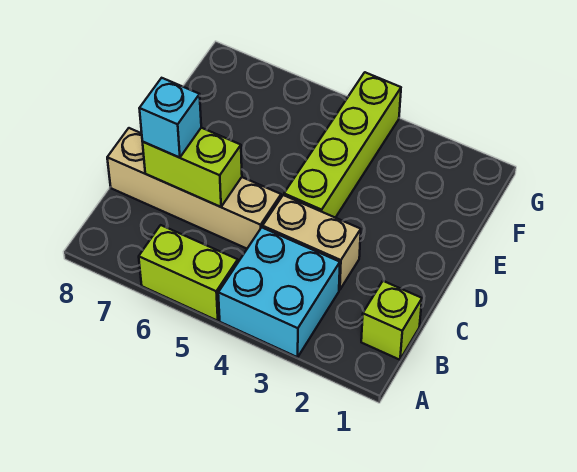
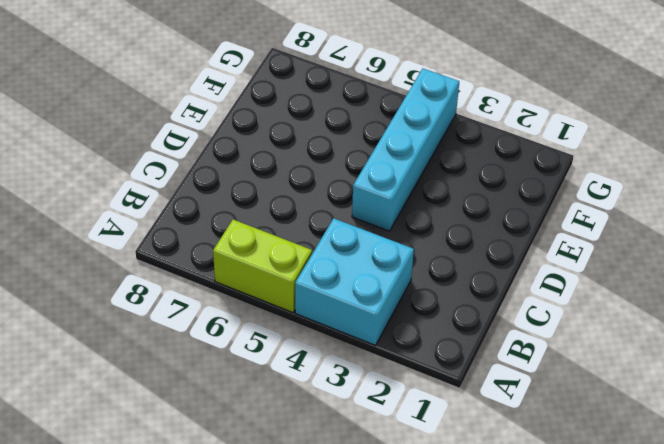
cyan brick D4:G4 level 1 -> lime brick D4:G4 level 1
none -> lime brick B1 level 1
none -> tan brick C3:C4 level 1

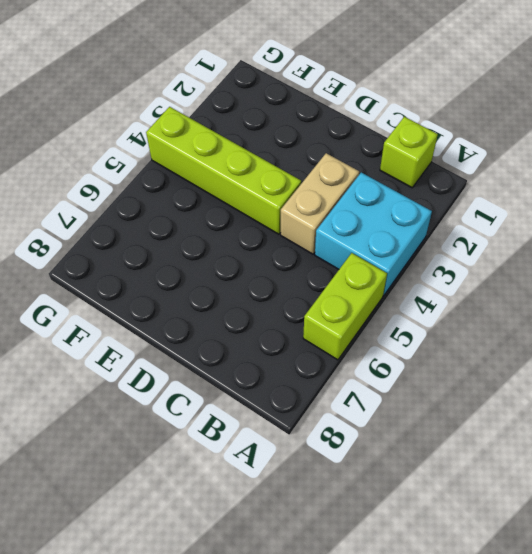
none -> tan brick C5:C8 level 1
none -> lime brick C6:C7 level 2

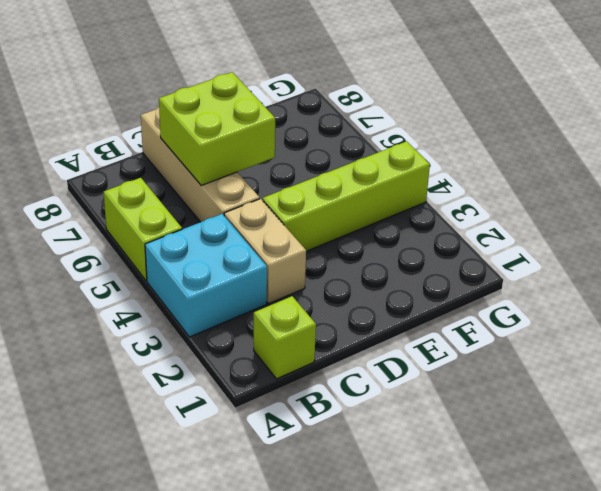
lime brick C6:D7 level 2 -> lime brick C6:C7 level 2
none -> cyan brick C7 level 3

